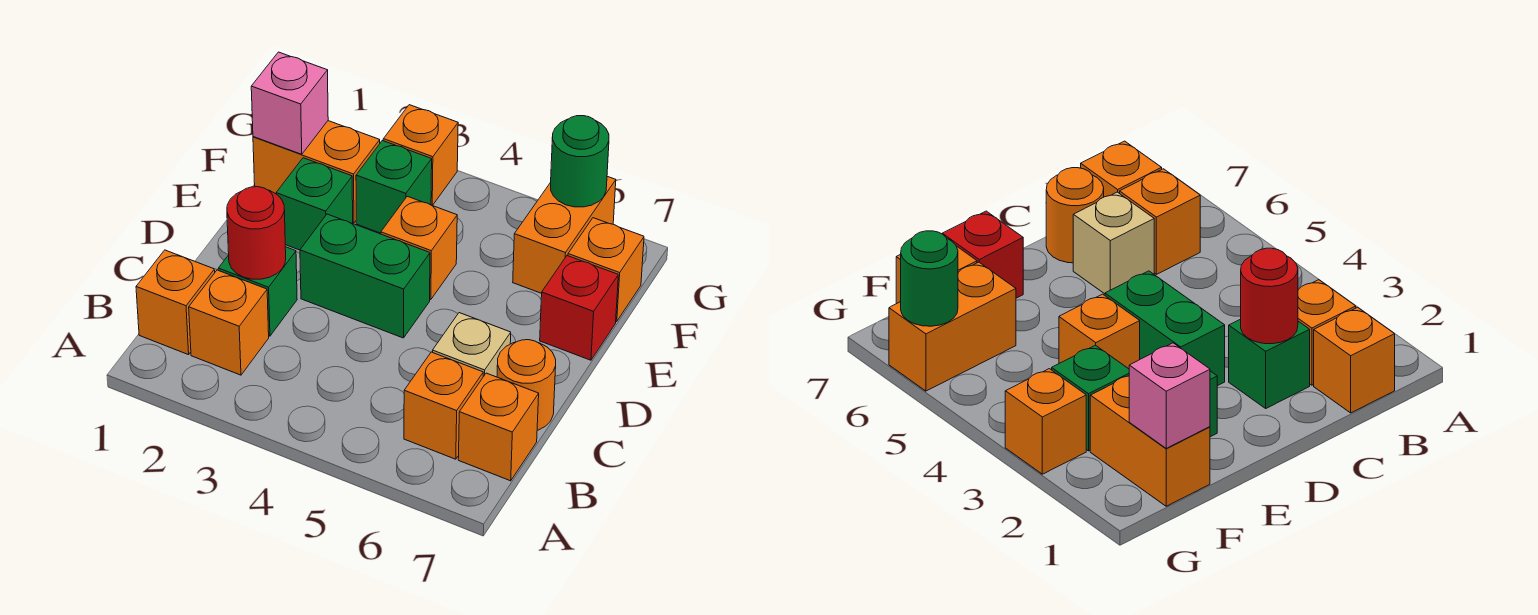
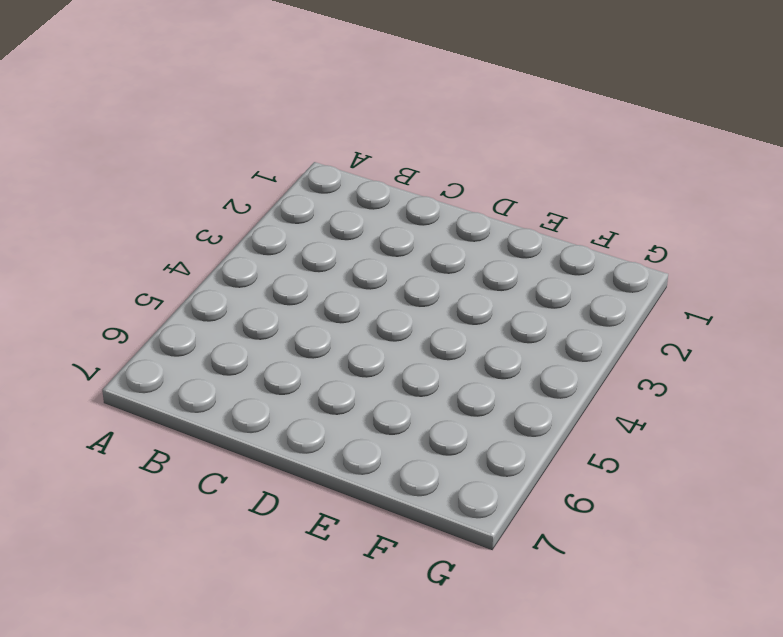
none -> orange brick B1 level 1
none -> orange brick B2 level 1
none -> orange brick B6 level 1

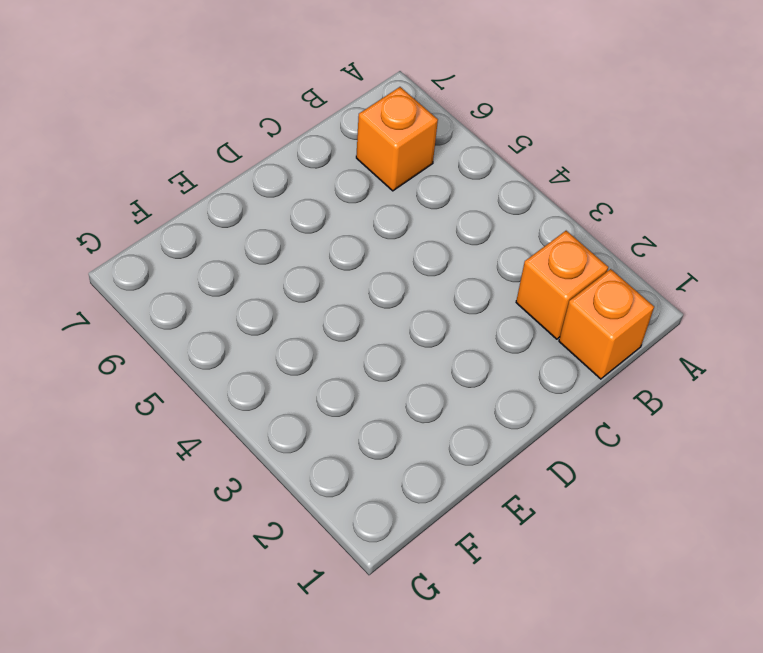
none -> orange brick B7 level 1
none -> green brick C2 level 1
none -> tan brick C6 level 1

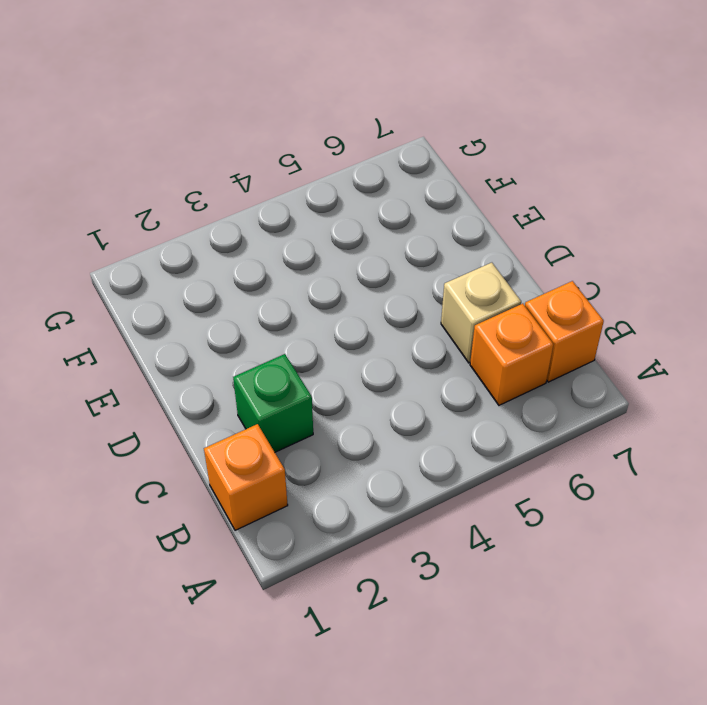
none -> orange brick B2 level 1
none -> orange round brick C7 level 1
none -> green brick D3:D4 level 1

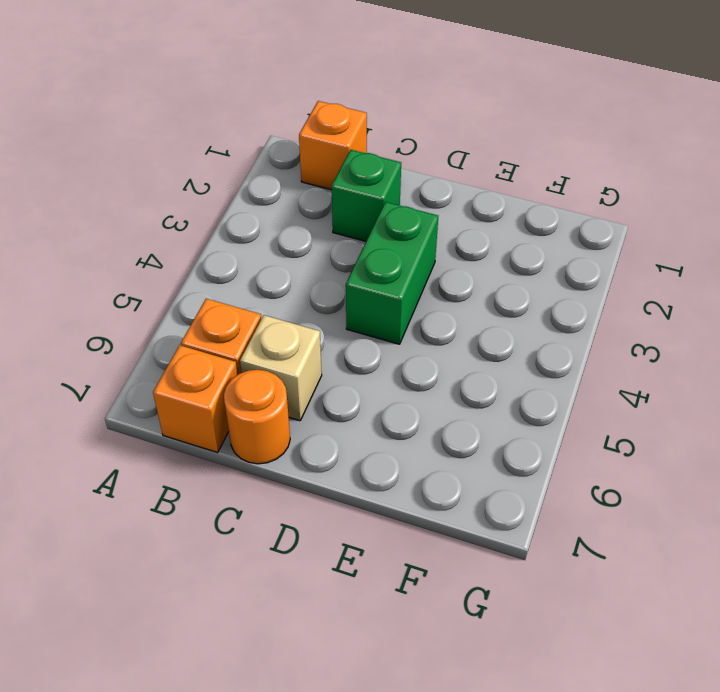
none -> orange brick B2 level 1
none -> green brick E2 level 1
none -> orange brick E4 level 1

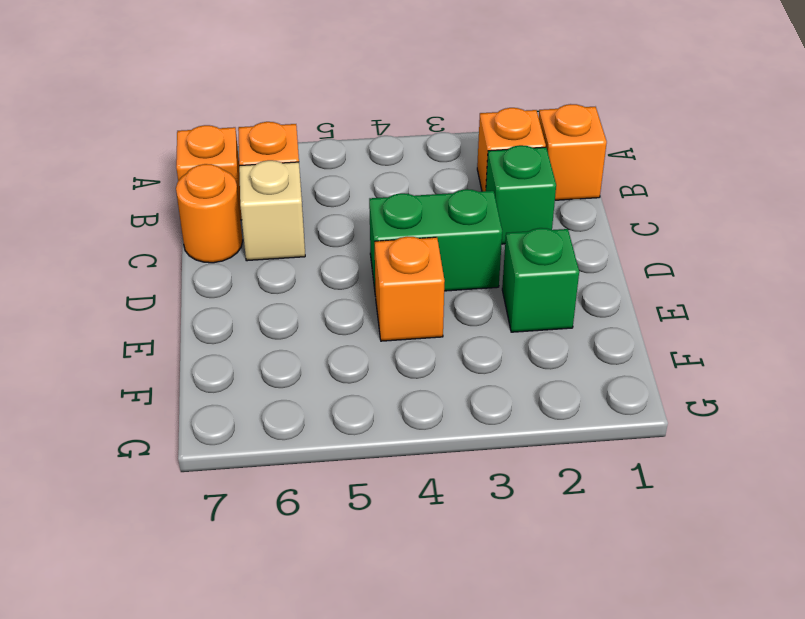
none -> red brick E7 level 1
none -> orange brick F1:F2 level 1
none -> green brick F3 level 1

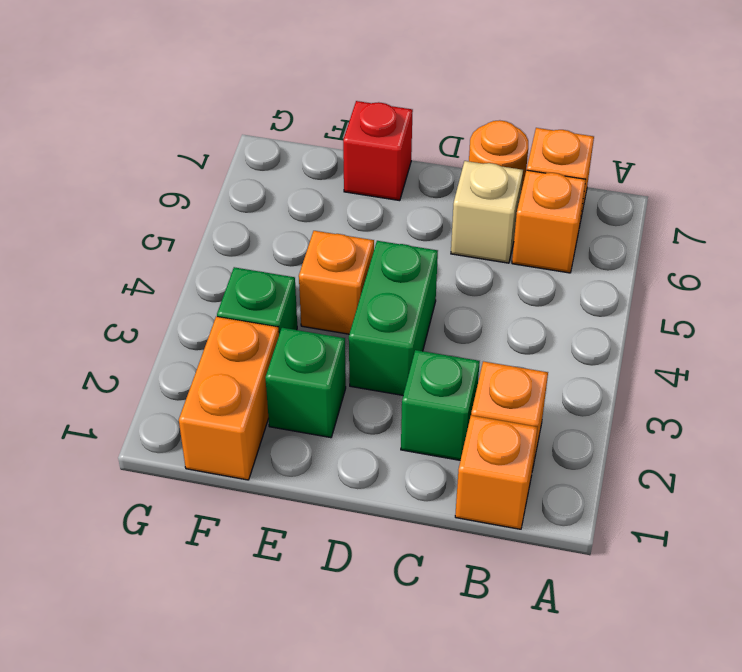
none -> orange brick F6:G6 level 1
none -> orange brick F7 level 1
none -> orange brick G3 level 1

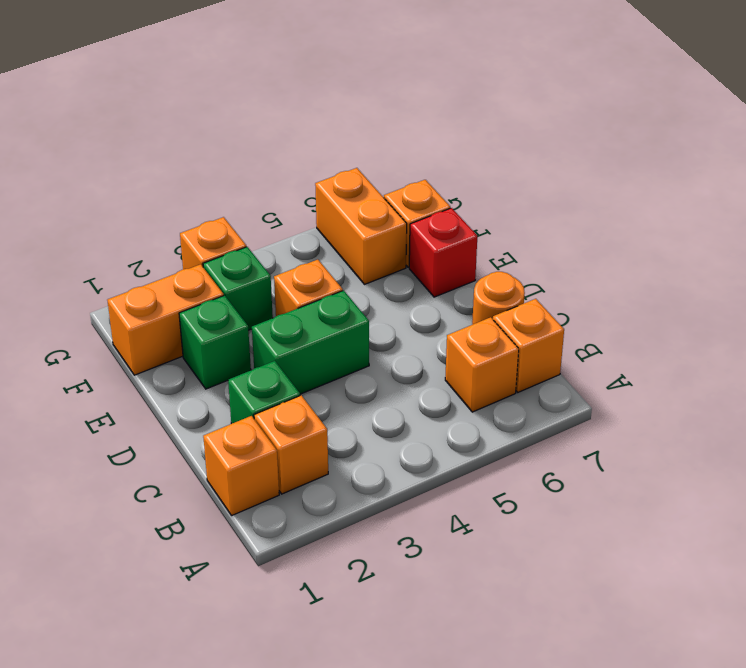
none -> tan brick C6 level 1
none -> red round brick C2 level 2
none -> pink brick F1 level 2

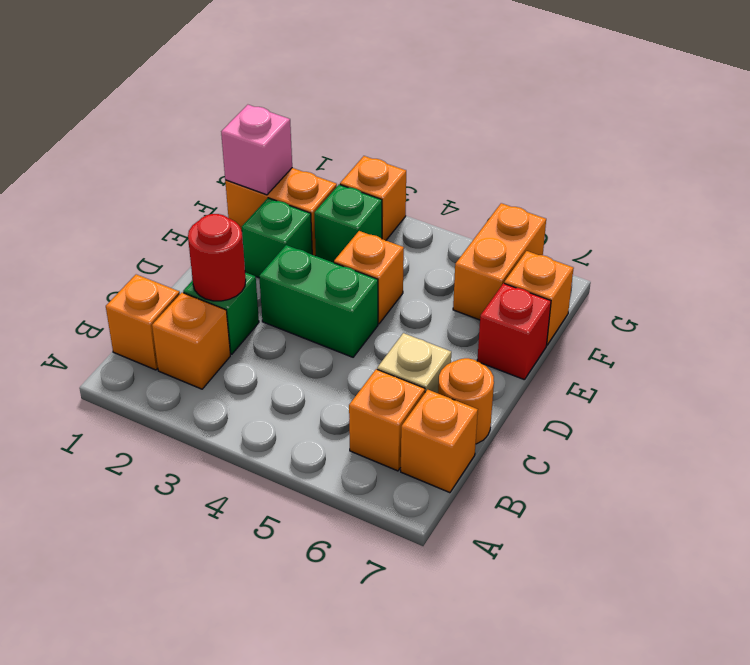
none -> green round brick G6 level 2

